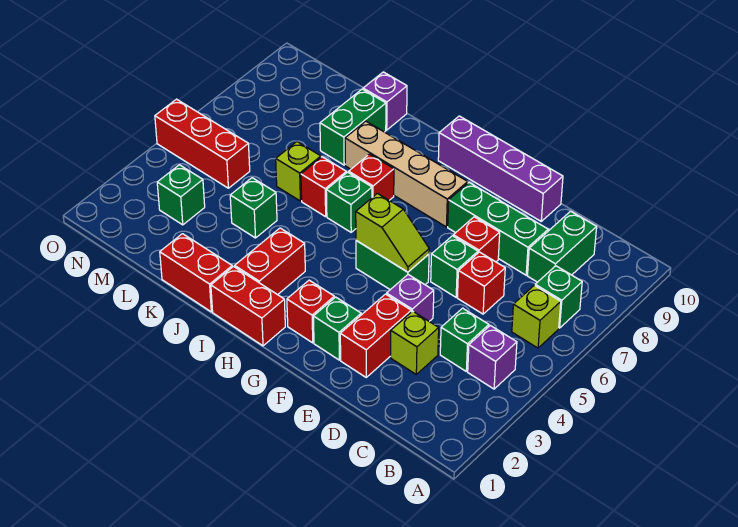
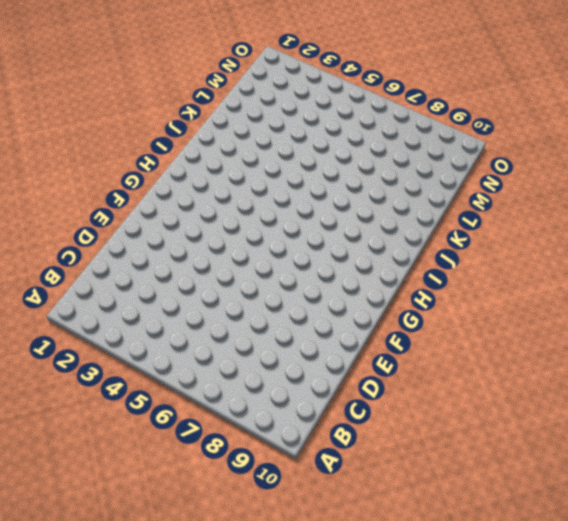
none -> purple brick B4 level 1
none -> lime brick B6 level 1
none -> green brick B7 level 1
none -> green brick C4 level 1

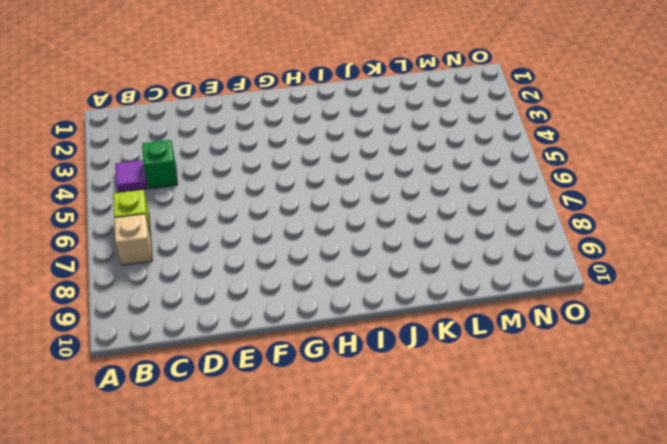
purple tile B4 level 1 -> purple brick B4 level 1
tan brick B7 level 1 -> green brick B7 level 1
none -> green brick C8:C9 level 1
none -> lime brick D3 level 1
none -> red brick D6 level 1
none -> green brick D8:F8 level 1

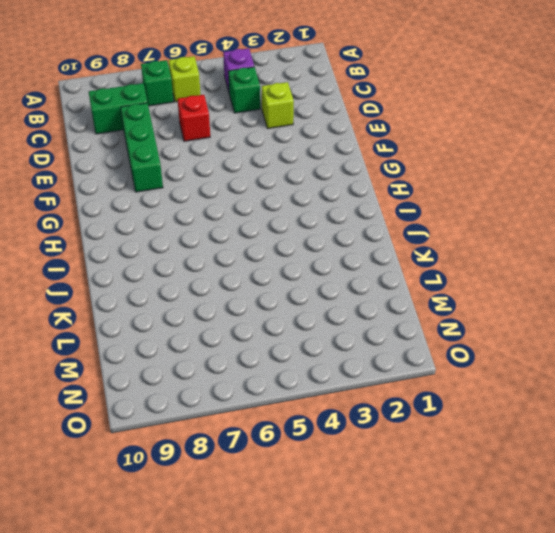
none -> red brick E2:E3 level 1
none -> purple brick E4 level 1
none -> green brick E6 level 1
none -> red brick E7 level 1

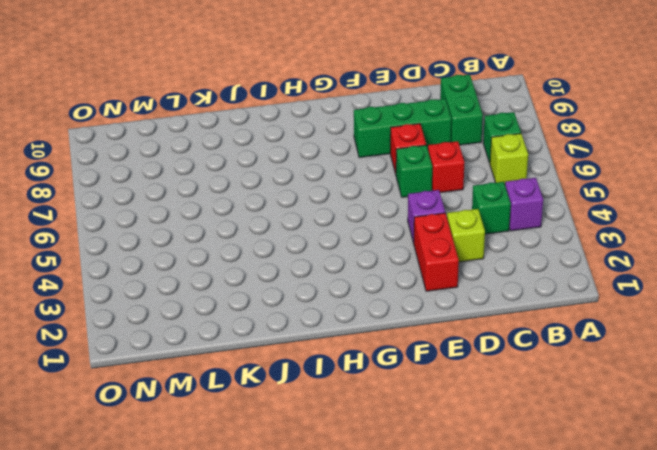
none -> purple brick E10:H10 level 1
none -> green brick F2 level 1
none -> green brick F5:G5 level 1
none -> red brick G2 level 1

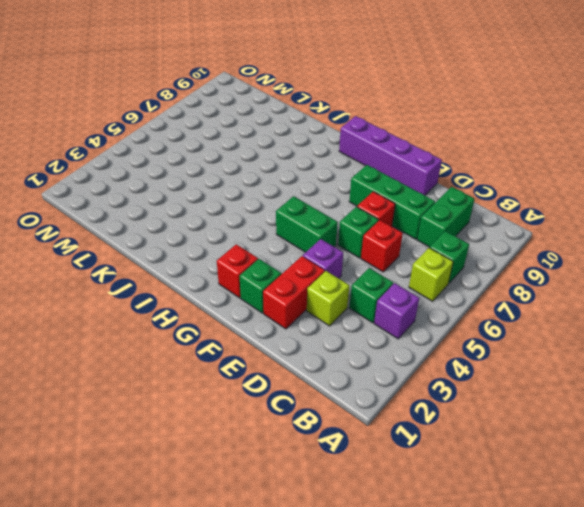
none -> tan brick G8:J8 level 1
none -> red brick H1:I1 level 1
none -> red brick I2:I3 level 1
none -> green brick I6 level 1

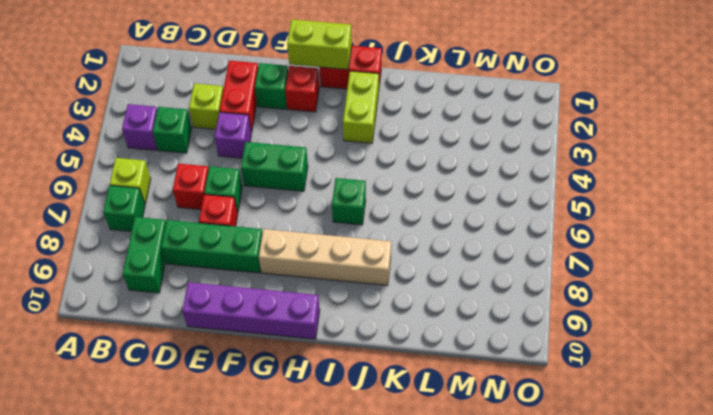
lime brick G1:H1 level 2 -> none
lime brick I2:I3 level 1 -> red brick I2:I3 level 1
none -> red brick I7 level 1
none -> red brick J1:K1 level 1
none -> red brick J6 level 1
none -> green brick K4 level 1

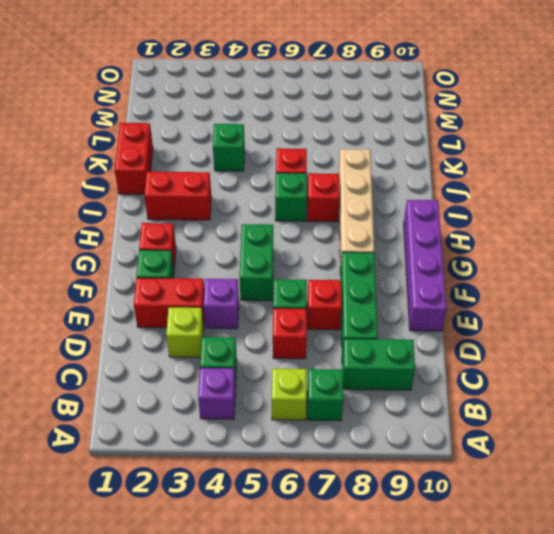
none -> red brick H1:I1 level 1
none -> lime brick K6 level 1
none -> green brick K8:K9 level 1
none -> purple brick K10 level 1

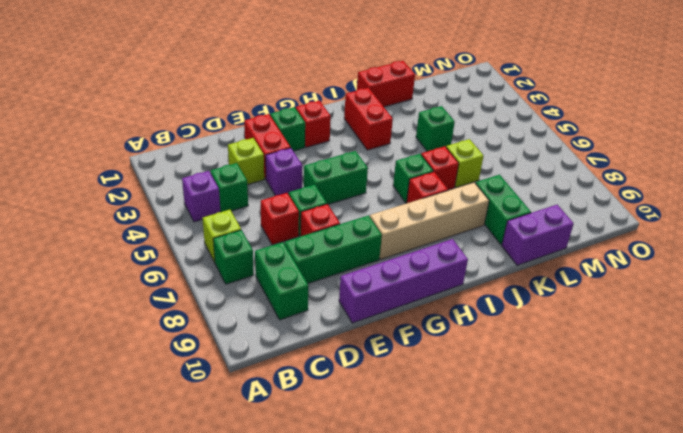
purple brick K10:L10 level 1 -> purple brick K10 level 1
none -> red brick H1:I1 level 1
none -> green brick M3 level 1
none -> red brick M5:O5 level 1
none -> lime slope F5:G5 level 2 top G

